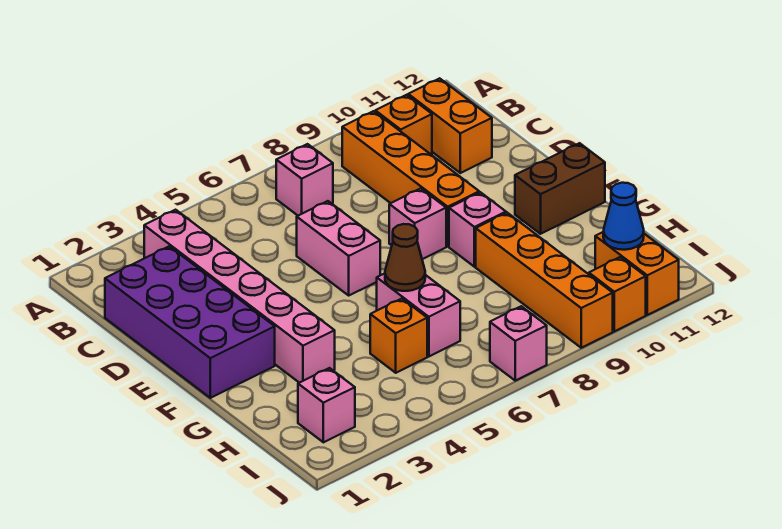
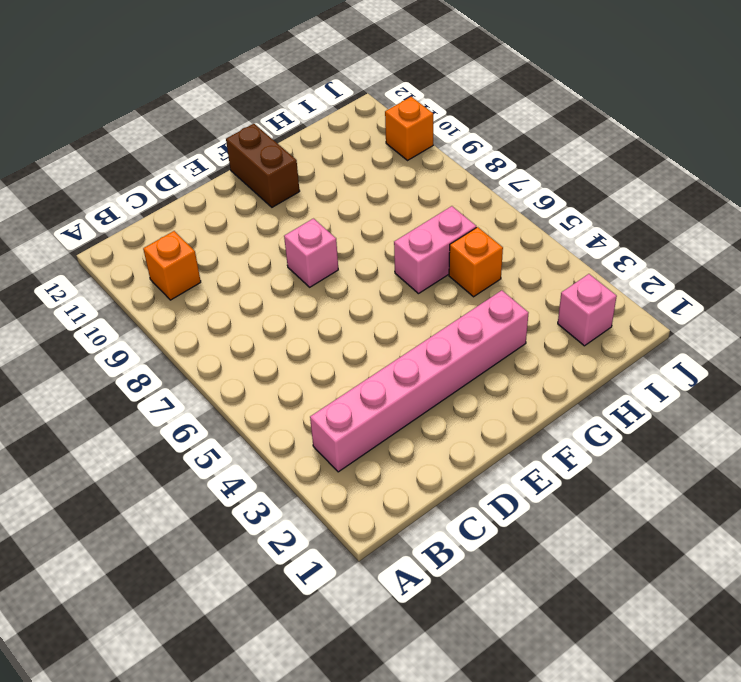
none -> pink brick B7 level 1
none -> orange brick B9:E9 level 1
none -> orange brick B11:C11 level 1

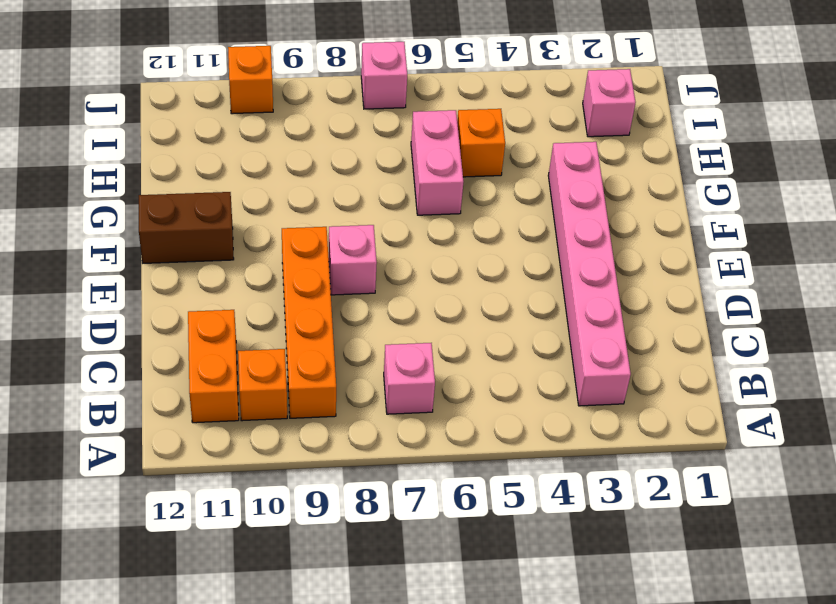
none -> purple brick C1:F2 level 1
none -> pink brick D6:E6 level 1
none -> pink brick F9 level 1

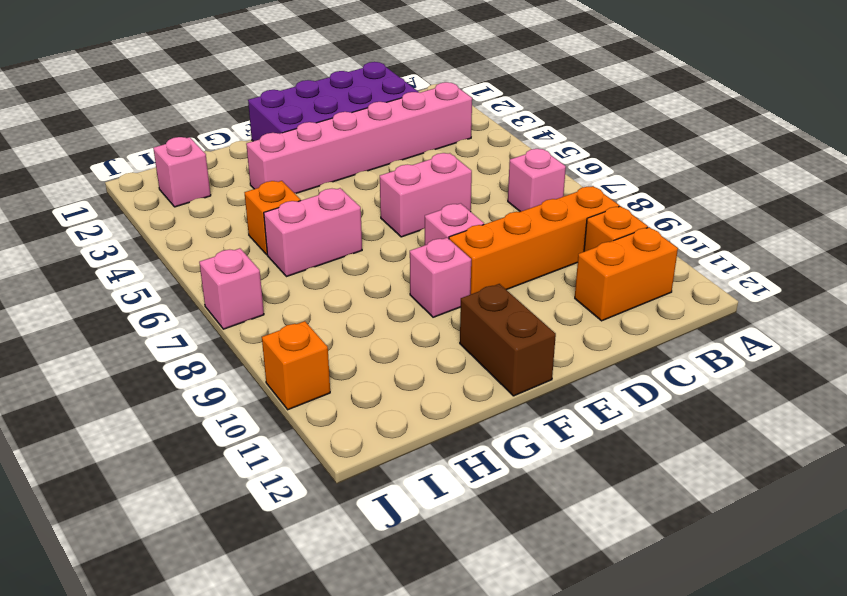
none -> orange brick G9:J9 level 1
none -> orange brick I11:J11 level 1
none -> brown cone G6 level 2

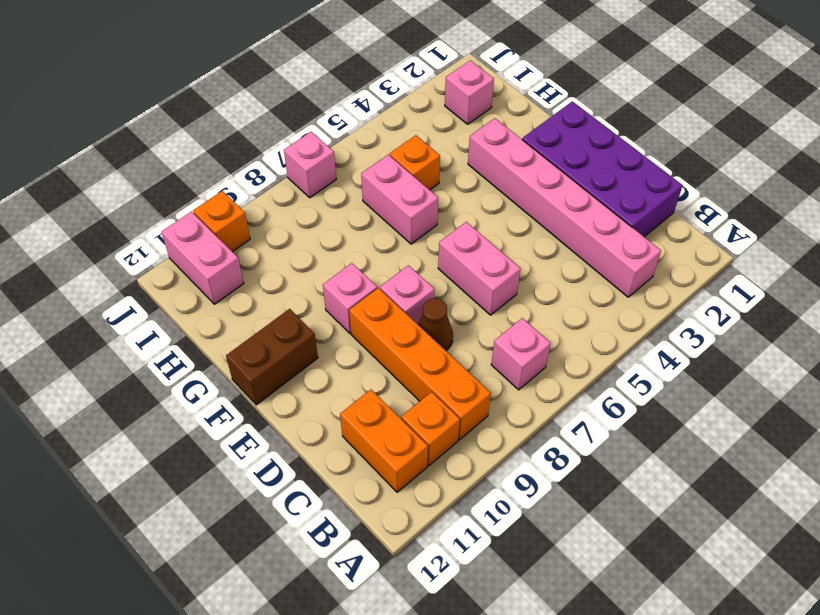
brown cone D8 level 1 -> brown cone G6 level 2
pink brick I11:J11 level 1 -> orange brick I11:J11 level 1
none -> orange brick G9:J9 level 1
none -> blue cone I11 level 2

